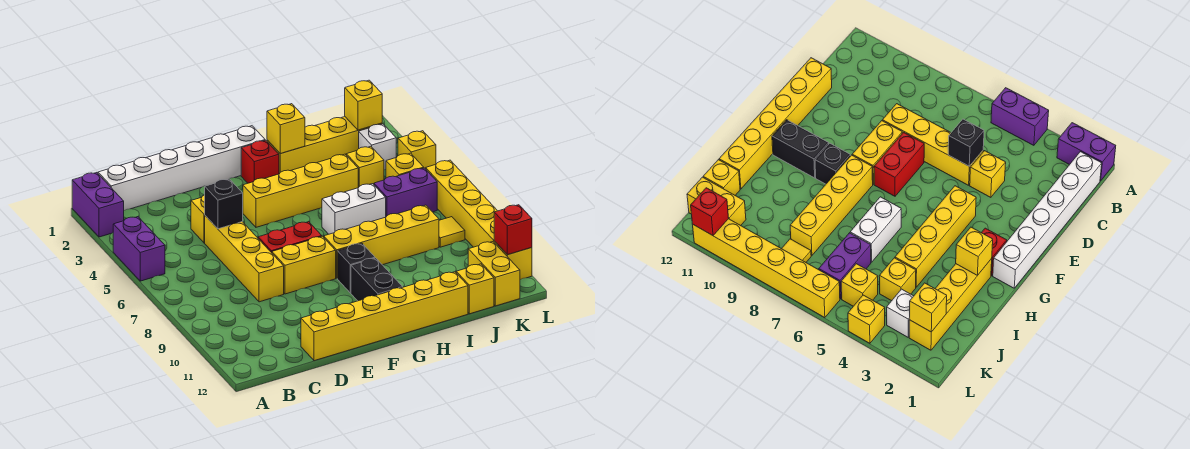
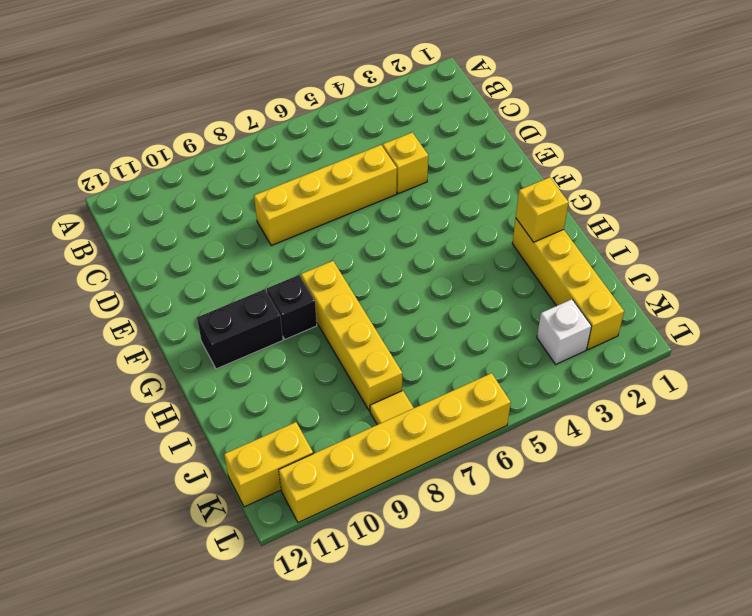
none -> purple brick A1:A2 level 1
none -> purple brick A4:A5 level 1
none -> white brick B1:G1 level 1

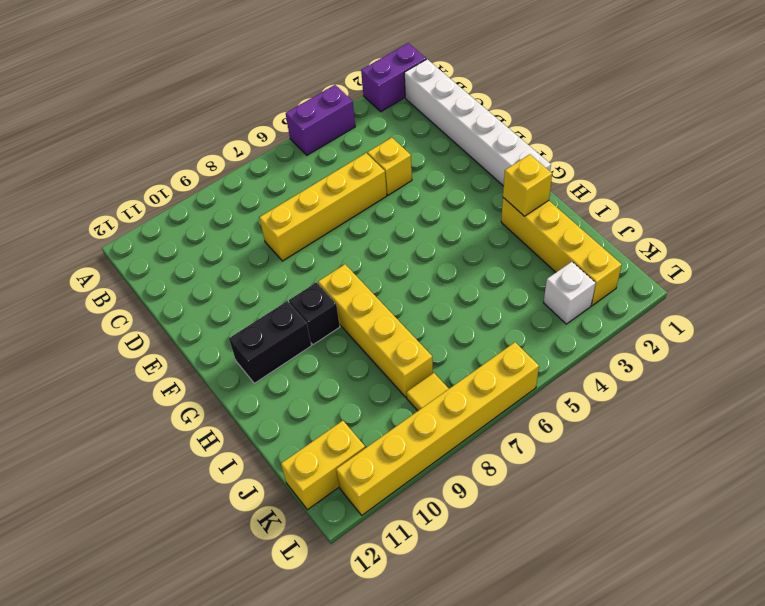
none -> yellow brick D12:I12 level 1
none -> red brick E7:F7 level 1
none -> yellow brick E8:F8 level 1

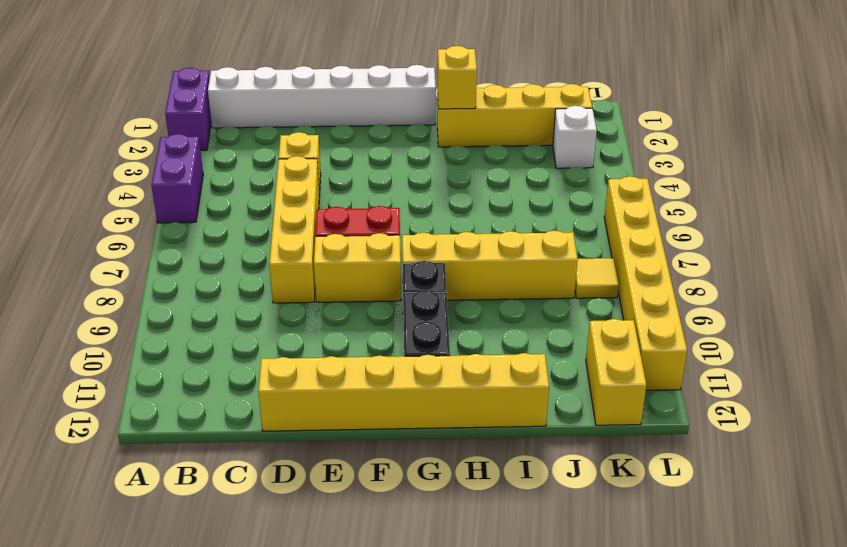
none -> yellow brick F4:I4 level 1
none -> red brick G2 level 1
none -> white brick H6:I6 level 1

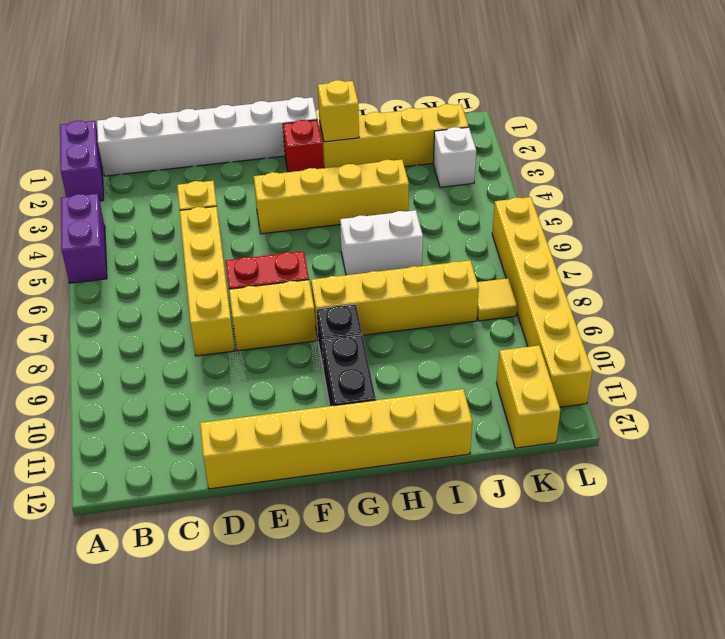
none -> yellow brick J4 level 1
none -> purple brick J6:K6 level 1
none -> yellow brick J12 level 1

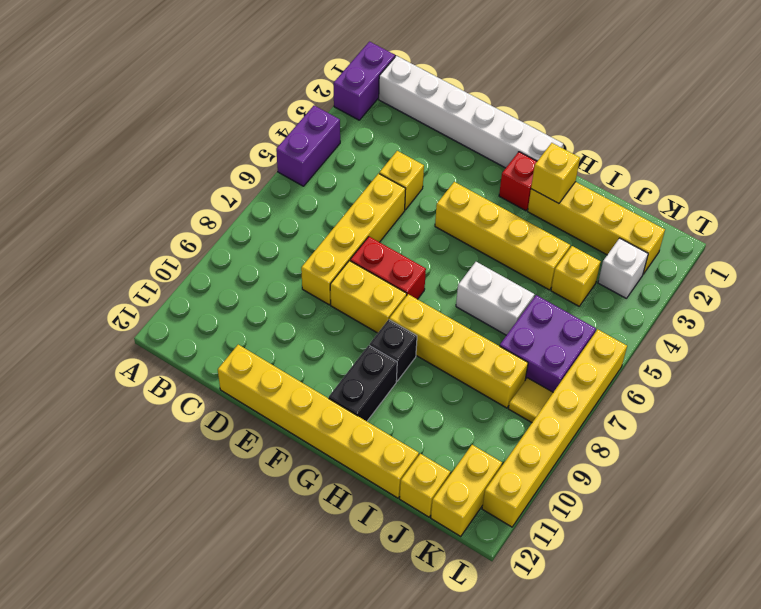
purple brick J6:K7 level 1 -> purple brick J6:K6 level 1
none -> yellow brick K5 level 1
none -> yellow brick L4 level 1
none -> black brick D5 level 2

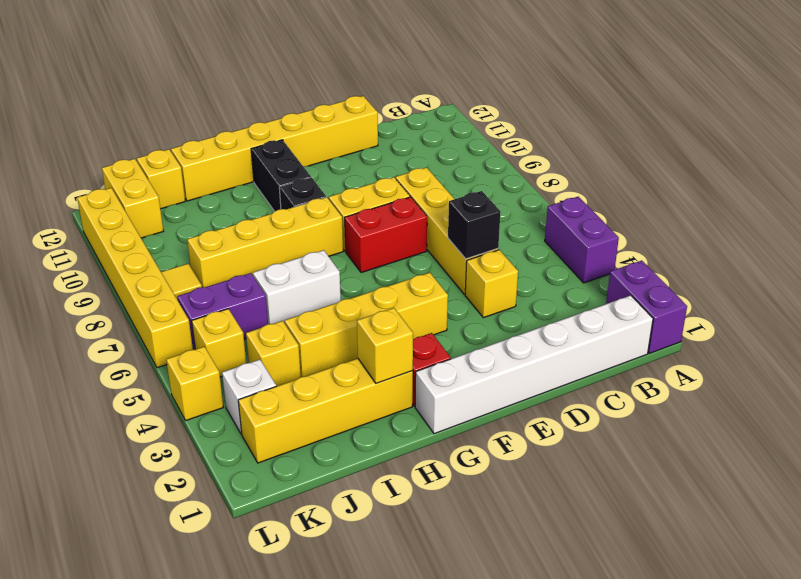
none -> yellow brick K2 level 2
none -> red brick L11 level 2

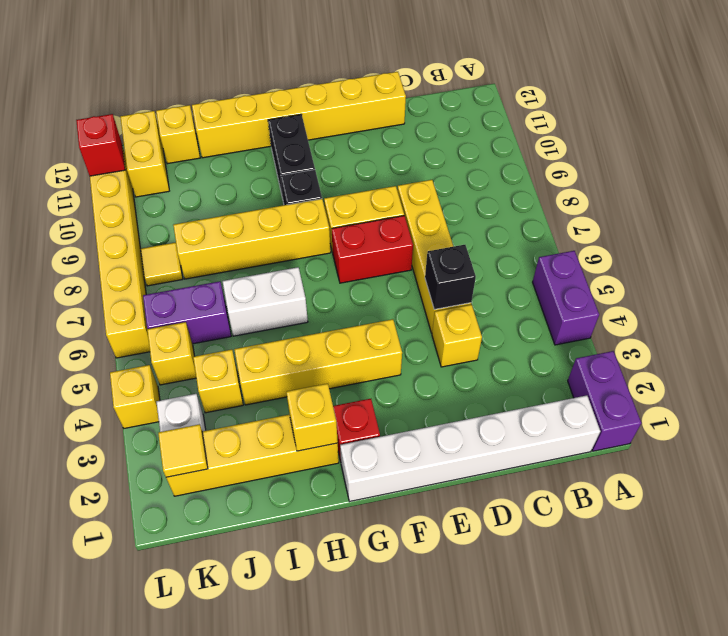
yellow tile K2 level 2 -> yellow brick K2 level 2

